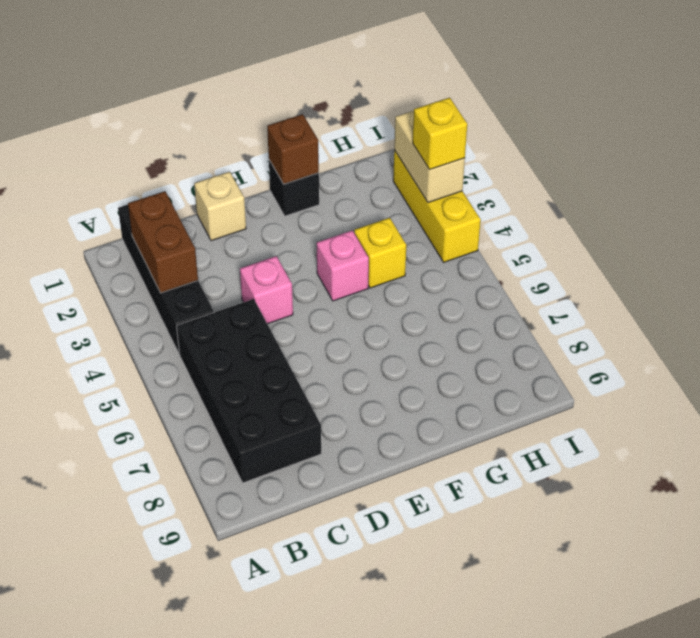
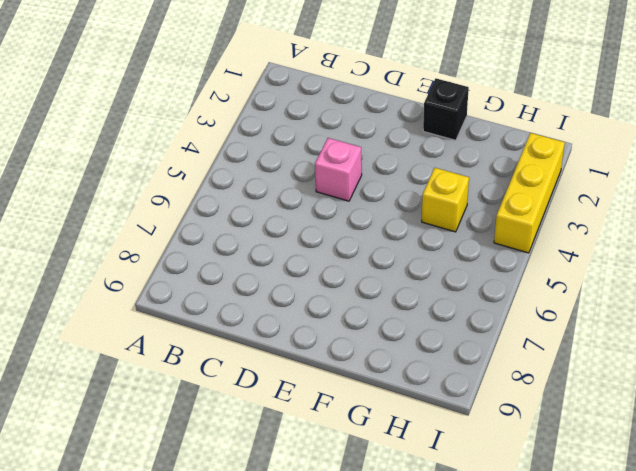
none -> black brick B1:B4 level 1
none -> black brick B5:C8 level 1
none -> tan brick D1 level 1

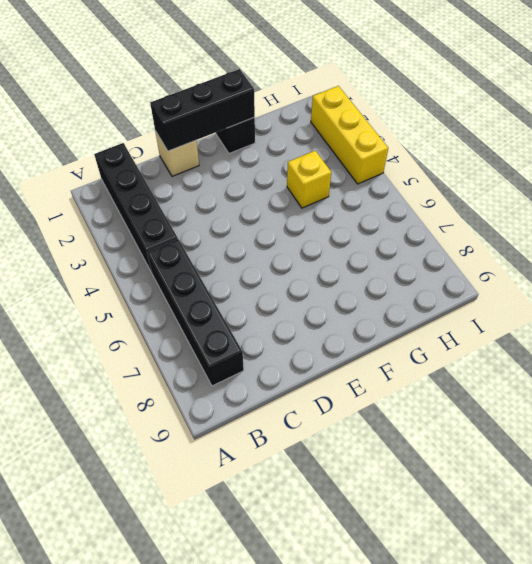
black brick B5:B8 level 1 -> black brick B5:C8 level 1
black brick D1:F1 level 2 -> brown brick F1 level 2
none -> pink brick D4 level 1
none -> pink brick F4 level 1
none -> brown brick B2:B3 level 2

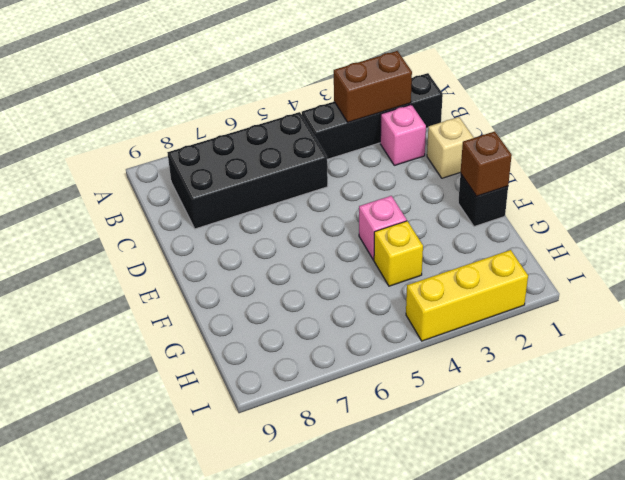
pink brick C2 level 1 -> pink brick D4 level 1
none -> tan brick I2:I3 level 2
none -> yellow brick I3 level 3

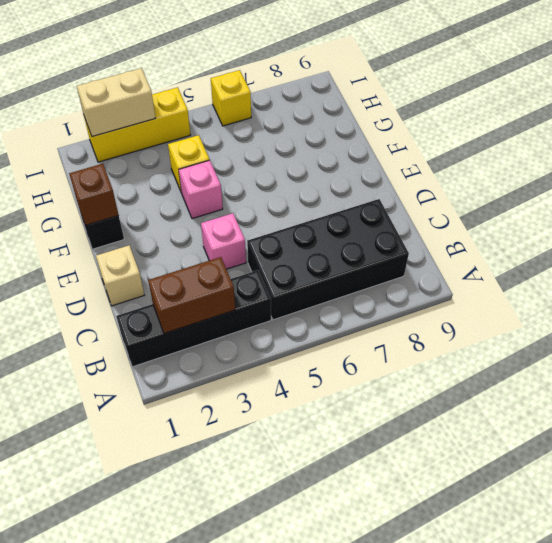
yellow brick I6 level 1 -> yellow brick I3 level 3

